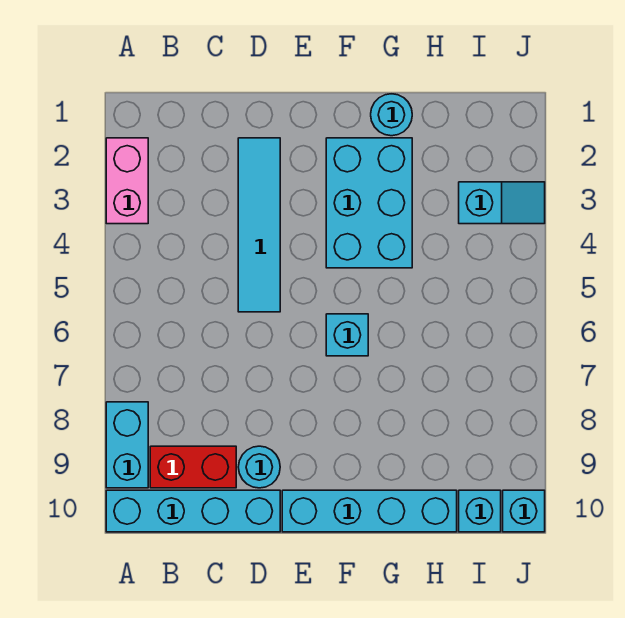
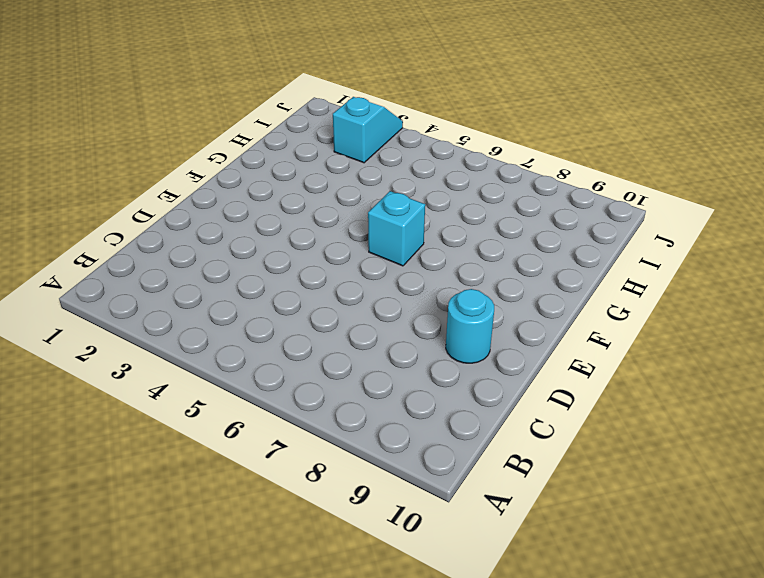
none -> pink brick A2:A3 level 1
none -> cyan brick A8:A9 level 1
none -> cyan brick A10:D10 level 1

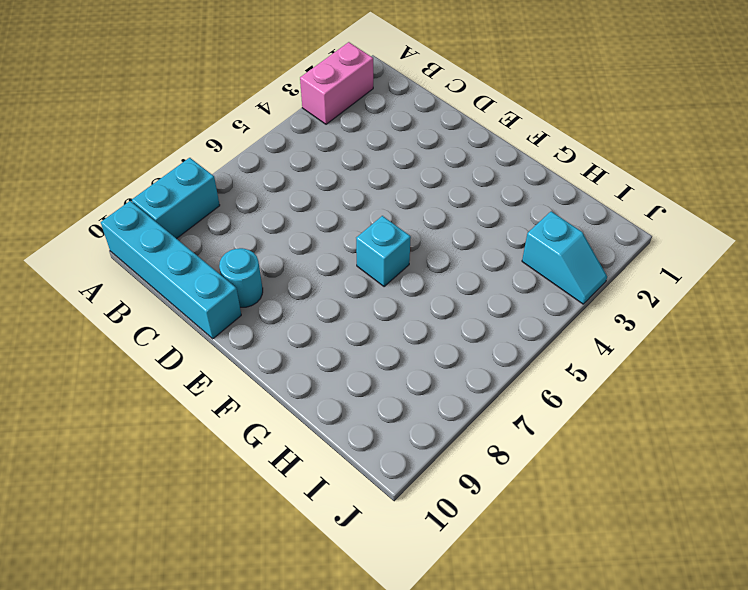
none -> red brick B9:C9 level 1
none -> cyan tile D2:D5 level 1
none -> cyan brick E10:H10 level 1

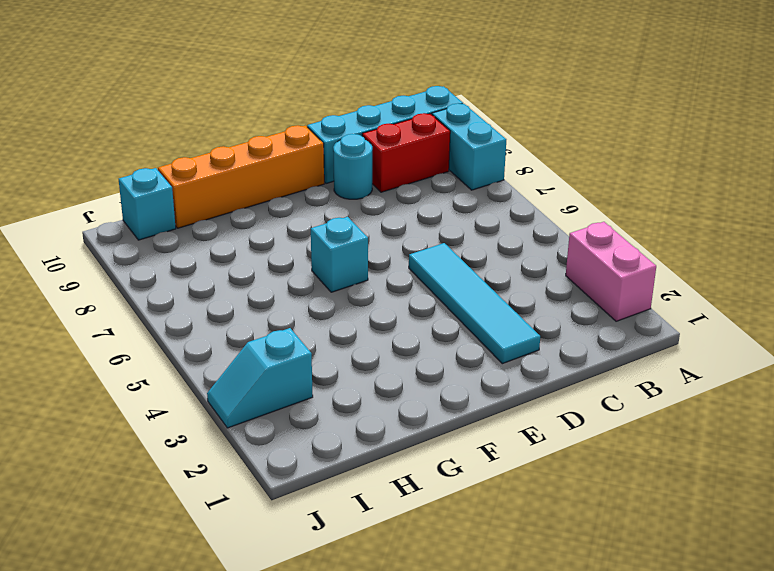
orange brick E10:H10 level 1 -> cyan brick E10:H10 level 1
none -> cyan brick F2:G4 level 1
none -> cyan round brick G1 level 1
none -> cyan brick J10 level 1

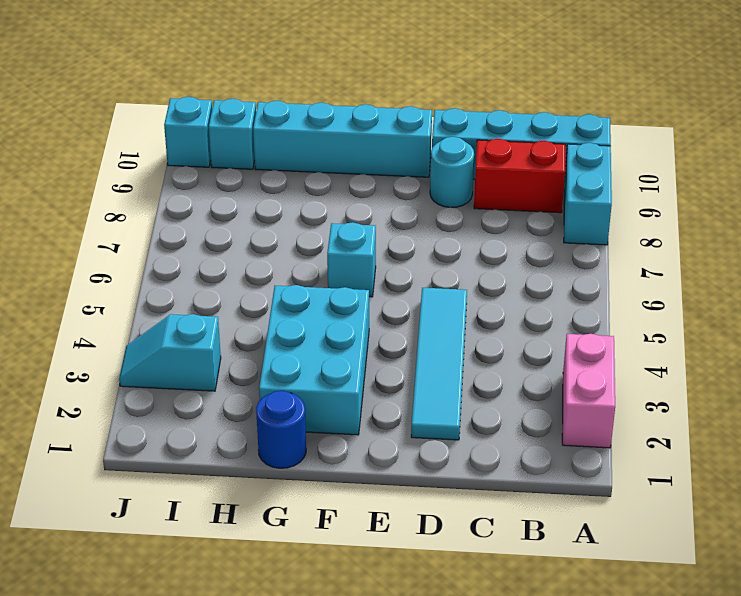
blue round brick G1 level 1 -> cyan round brick G1 level 1

